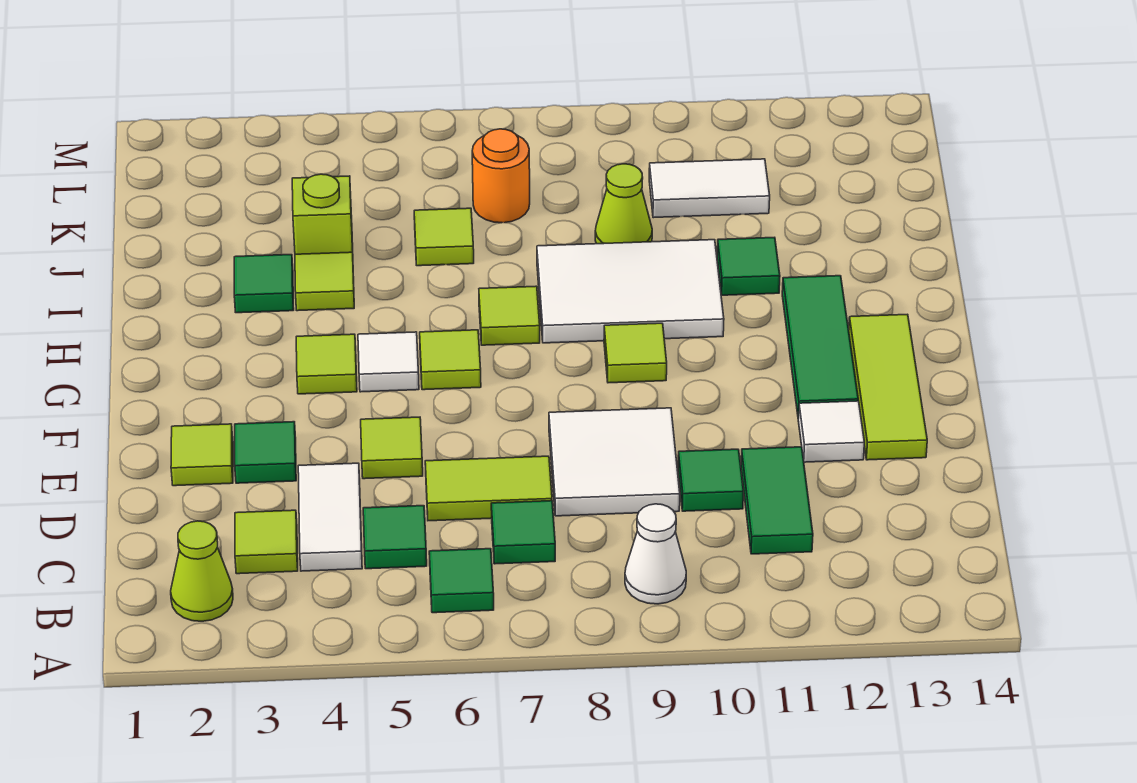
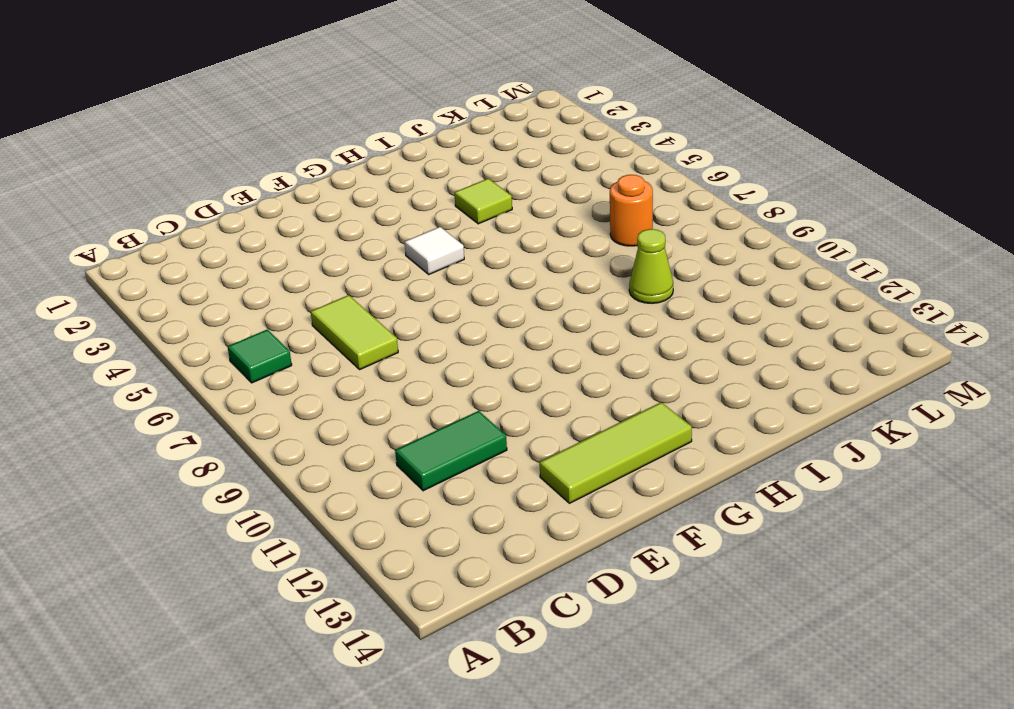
none -> lime cone B2 level 1
none -> white cone B9 level 1
none -> lime tile C3 level 1
none -> white tile C4:D4 level 1

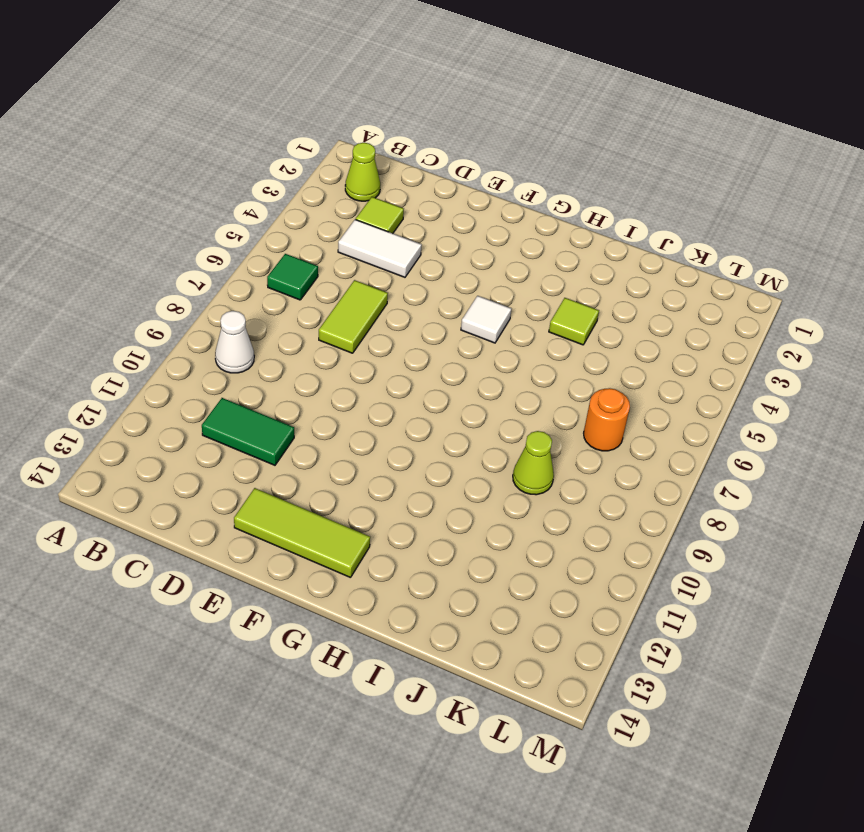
none -> green tile C5 level 1
none -> green tile C7 level 1
none -> white tile D8:E9 level 1
none -> green tile D10 level 1

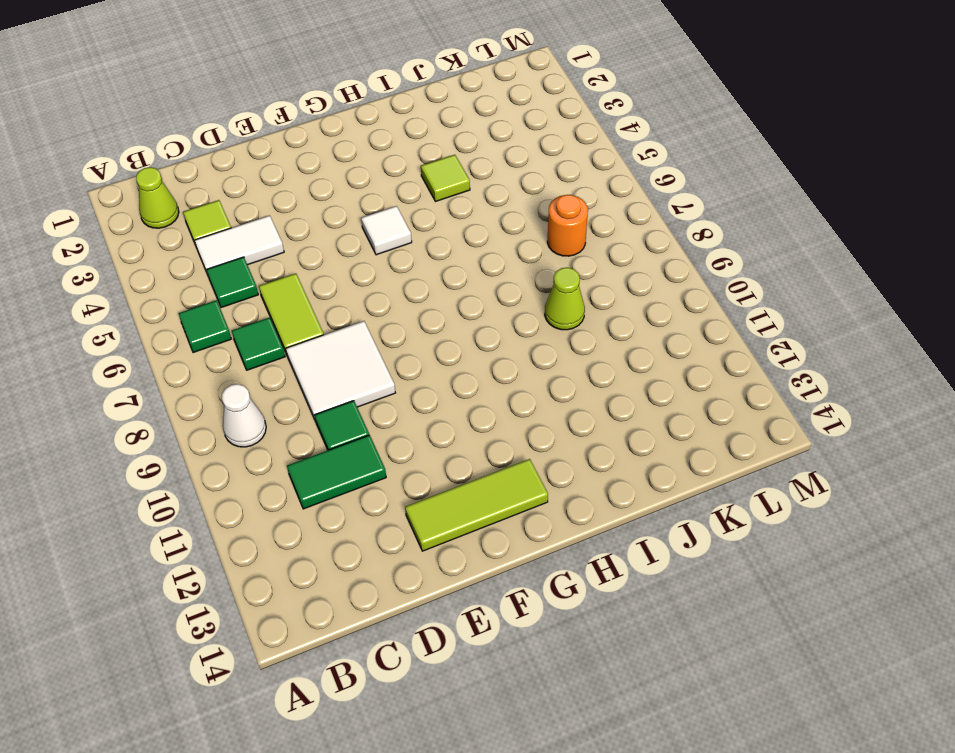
none -> lime tile E2 level 1
none -> green tile E3 level 1
none -> lime tile E5 level 1
none -> white tile E12 level 1

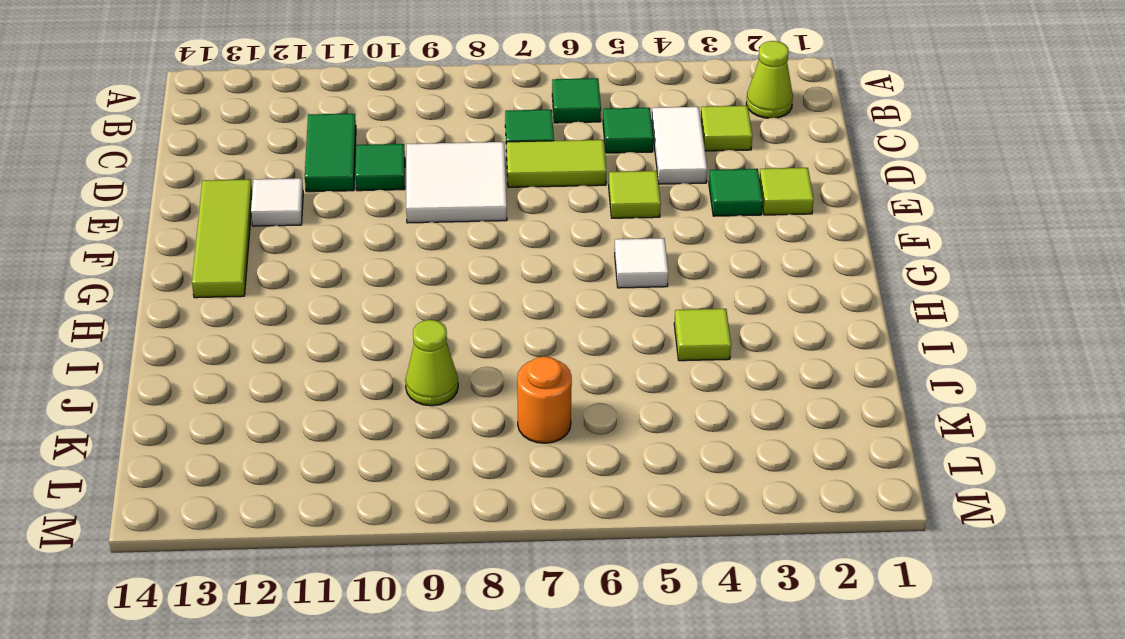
none -> white cone B9 level 1
none -> green tile F12:H12 level 1
none -> lime tile G4 level 1
none -> lime tile G6 level 1

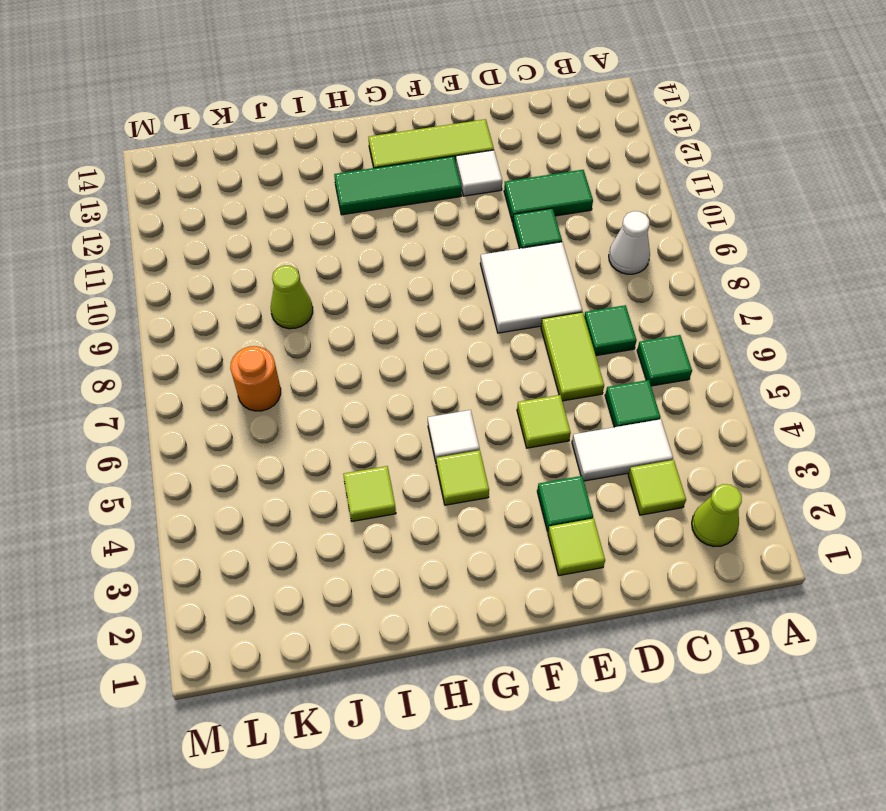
none -> lime tile G6 level 1
none -> lime tile G9 level 1
none -> lime tile H7 level 1
none -> white tile H8:I10 level 1

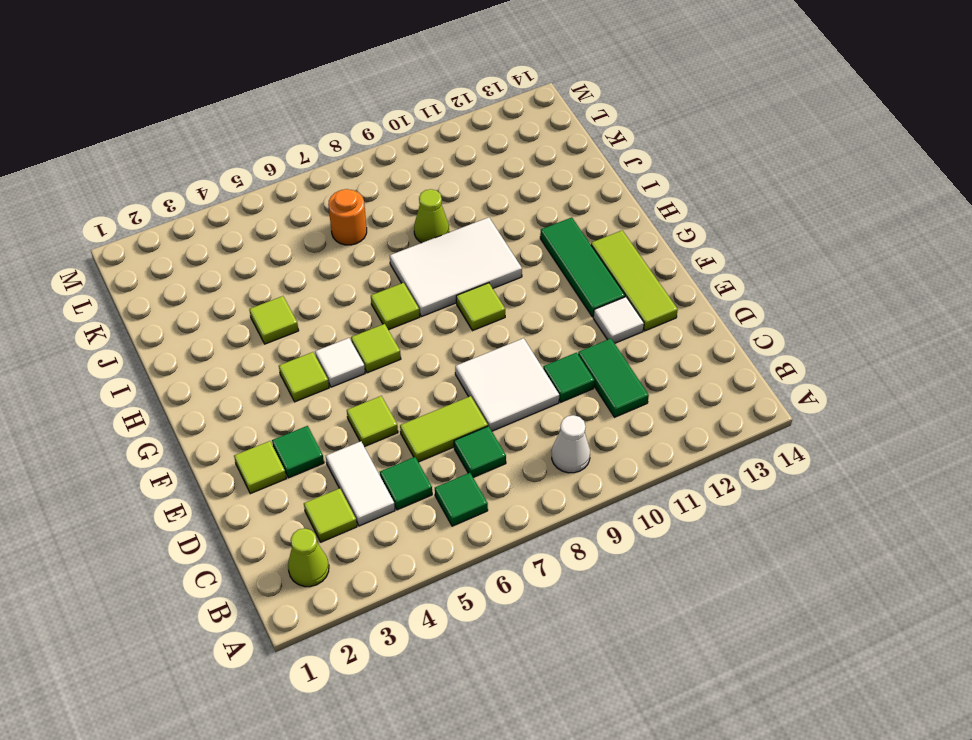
none -> green tile I3 level 1
none -> green tile I11 level 1
none -> lime brick J4 level 1
none -> lime tile J6 level 1

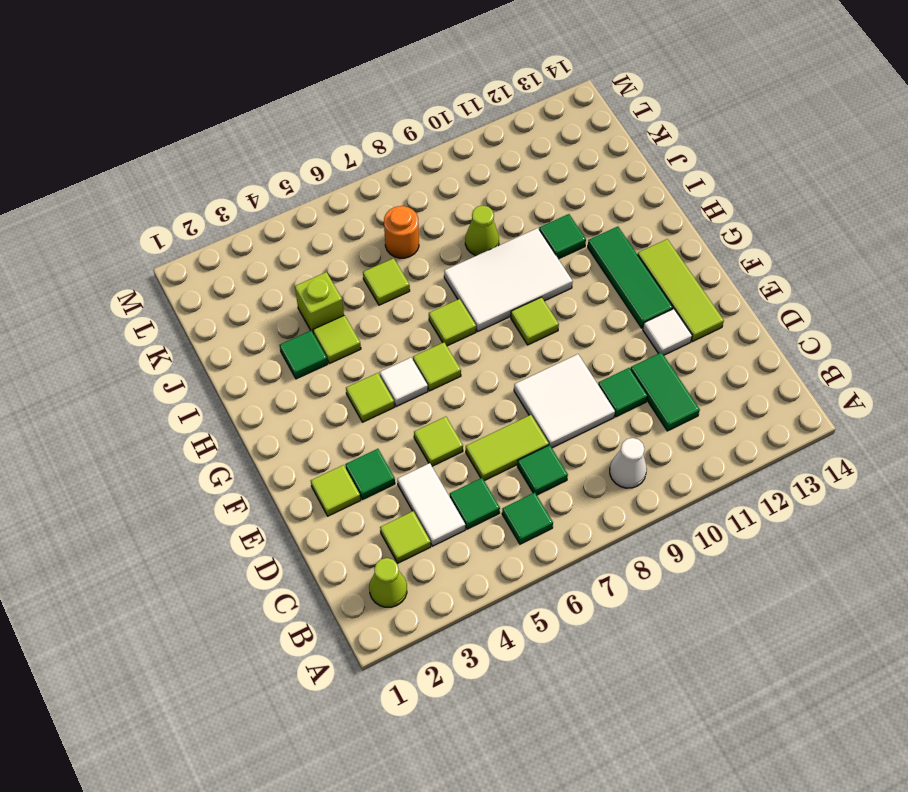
none -> white tile K10:K11 level 1

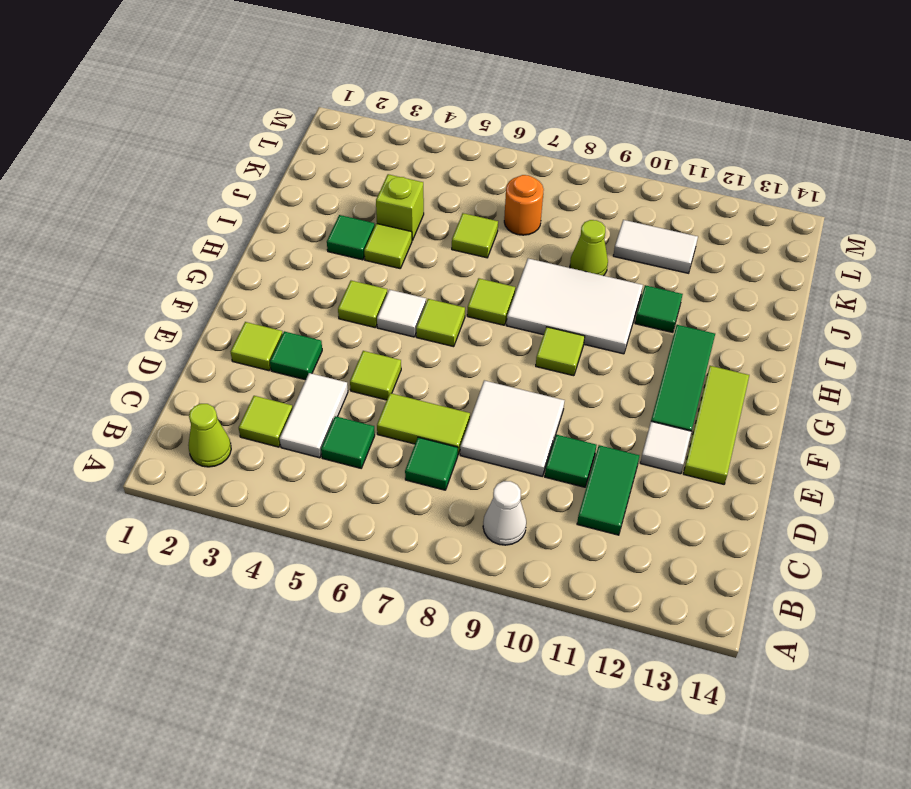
none -> green tile B6 level 1

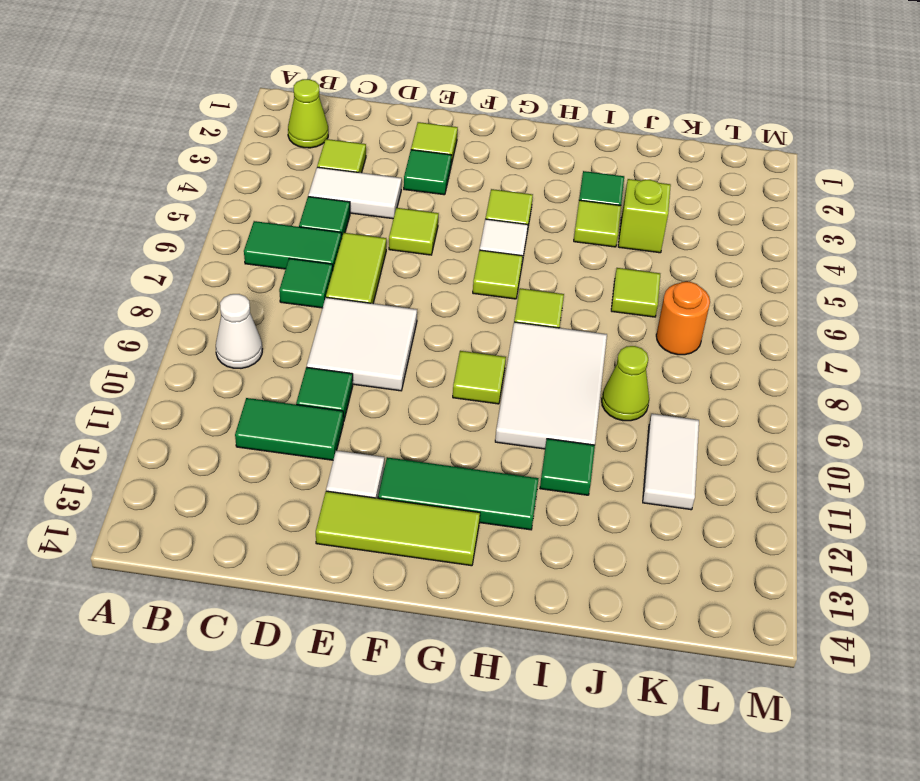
green tile B6:C6 level 1 -> green tile B6 level 1

